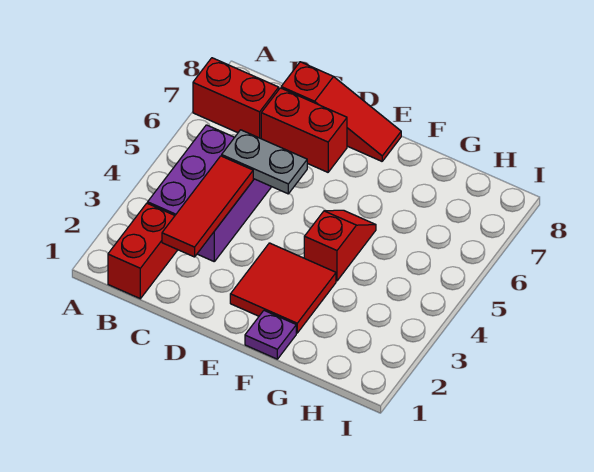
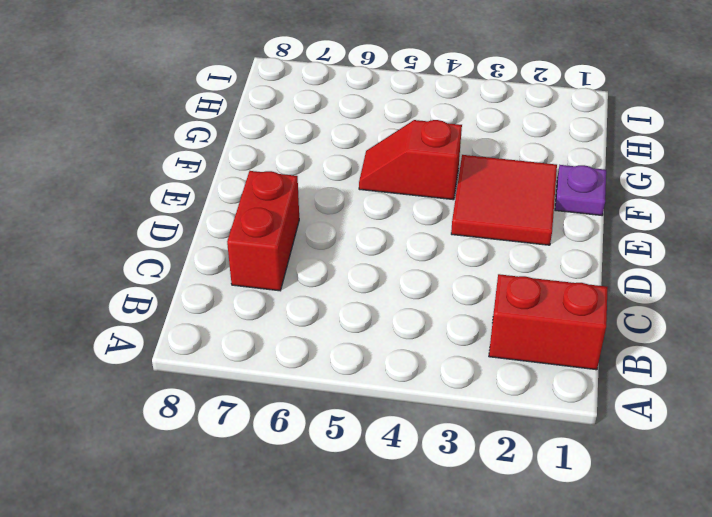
none -> red brick A7:B7 level 1
none -> purple brick B3:C5 level 1

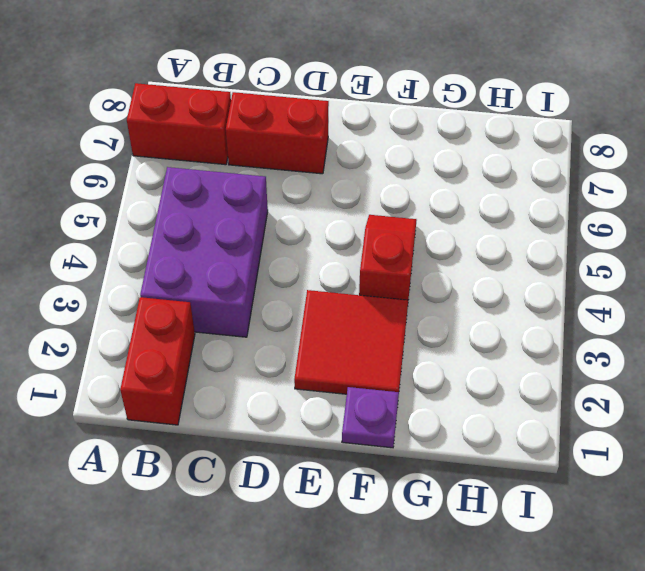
none -> red slope C8:E8 level 1 top C
none -> red tile C2:C4 level 2

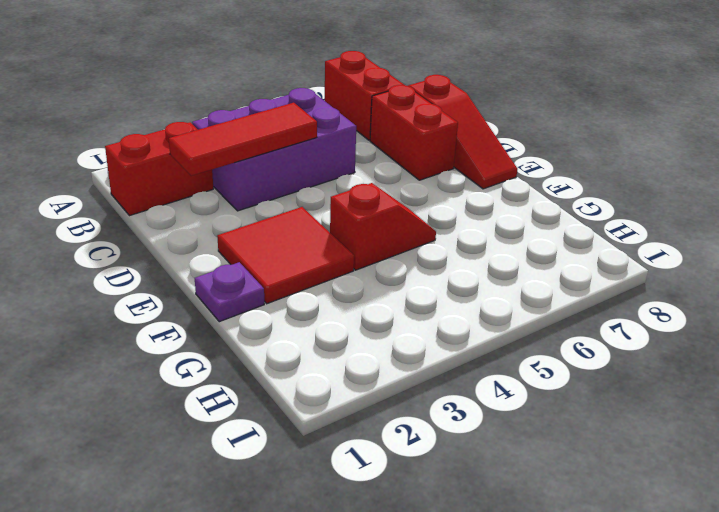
none -> grey plate C5:D5 level 2

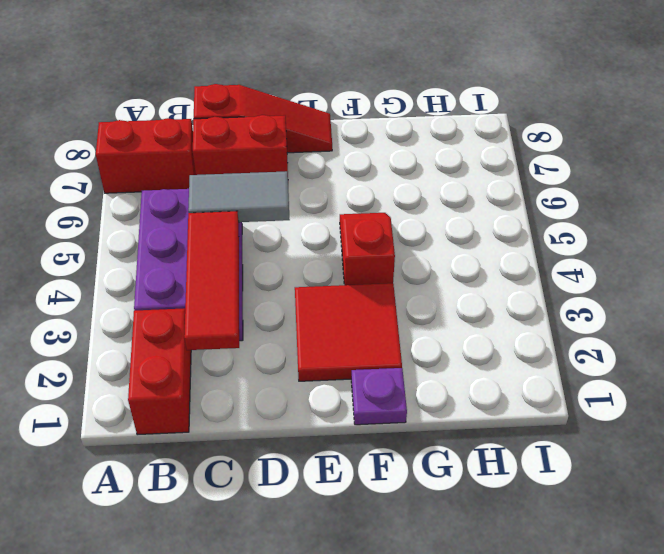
grey tile C5:D5 level 2 -> grey plate C5:D5 level 2

